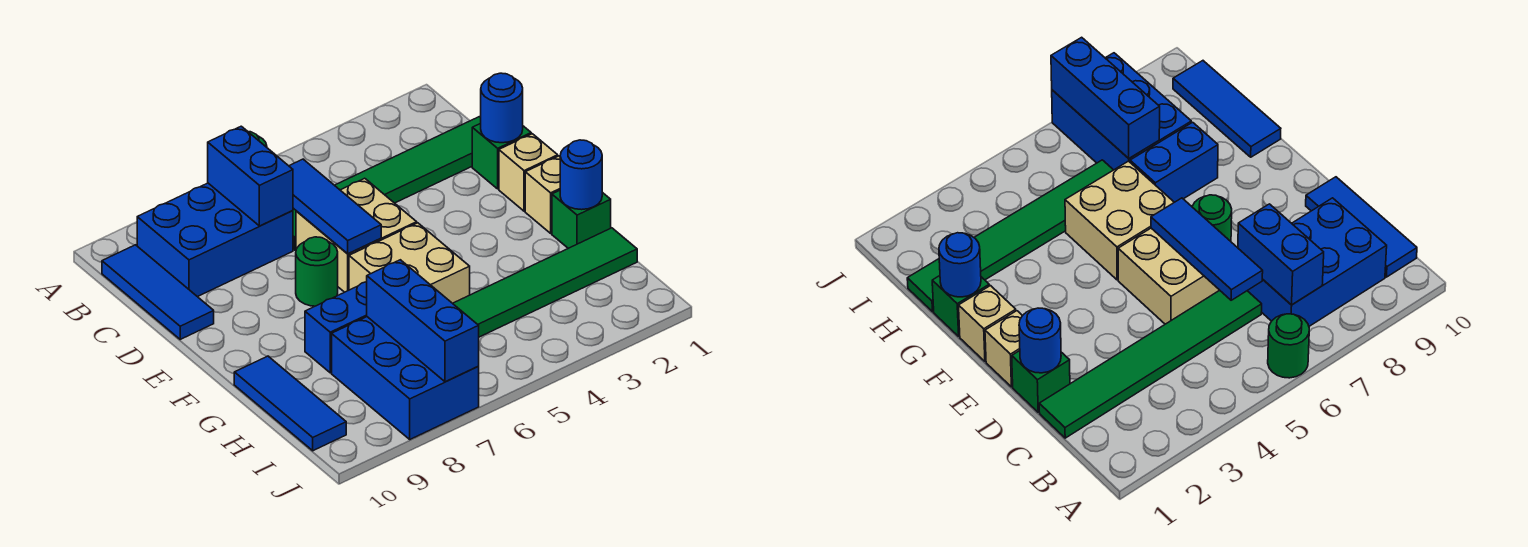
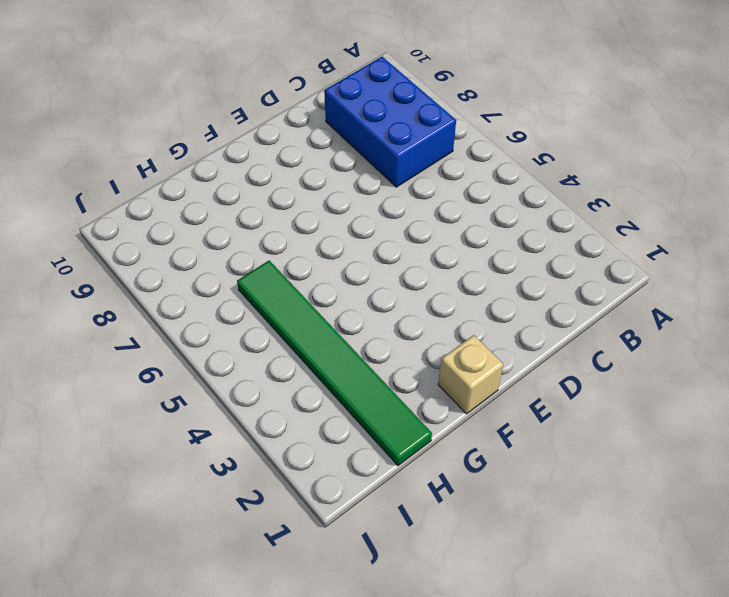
none -> green round brick A6 level 1
none -> blue tile B10:D10 level 1
none -> green tile C1:C6 level 1

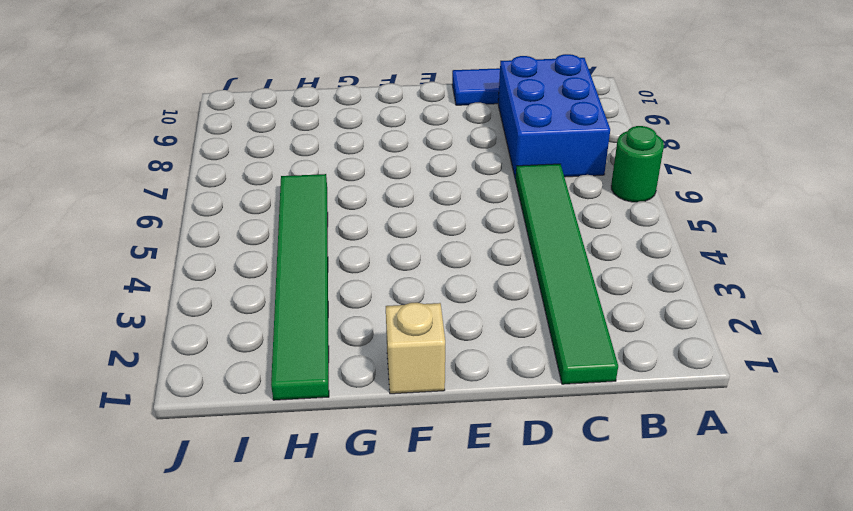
none -> green brick D1 level 1
none -> tan brick D5:E6 level 1
none -> tan brick E1 level 1

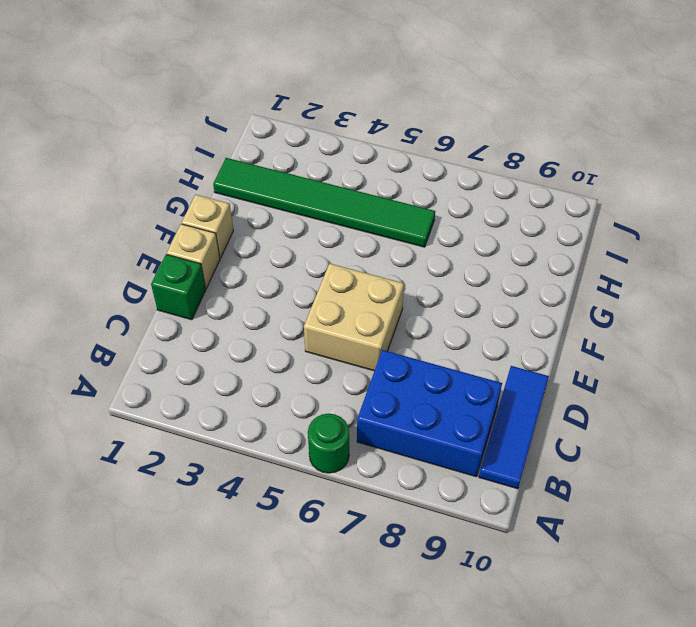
none -> green tile C1:C6 level 1
none -> green round brick E7 level 1
none -> tan brick F5:G6 level 1

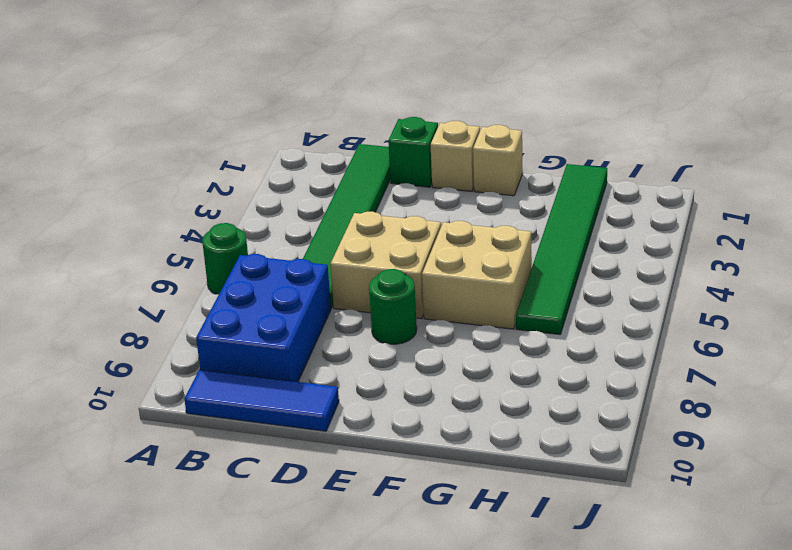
none -> green brick G1 level 1
none -> blue brick G7:G8 level 1
none -> blue tile G10:I10 level 1

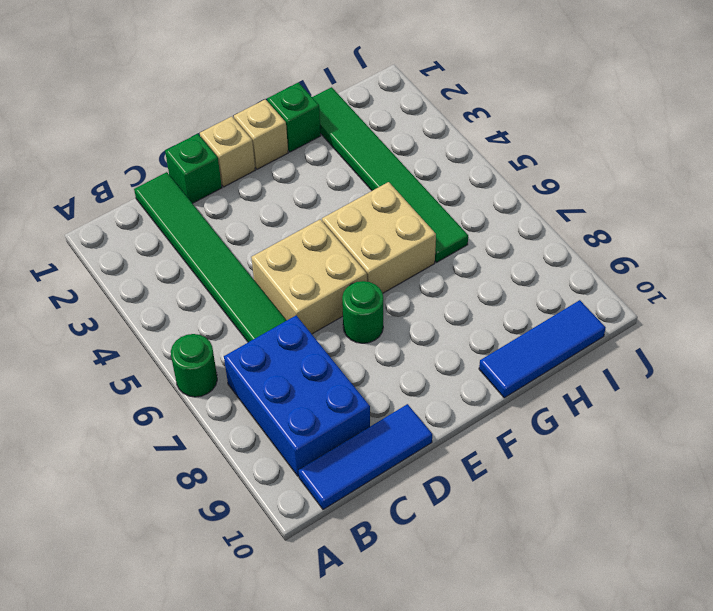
none -> blue brick G7:G8 level 1
none -> blue brick H7:J8 level 1
none -> blue brick B7:C7 level 2

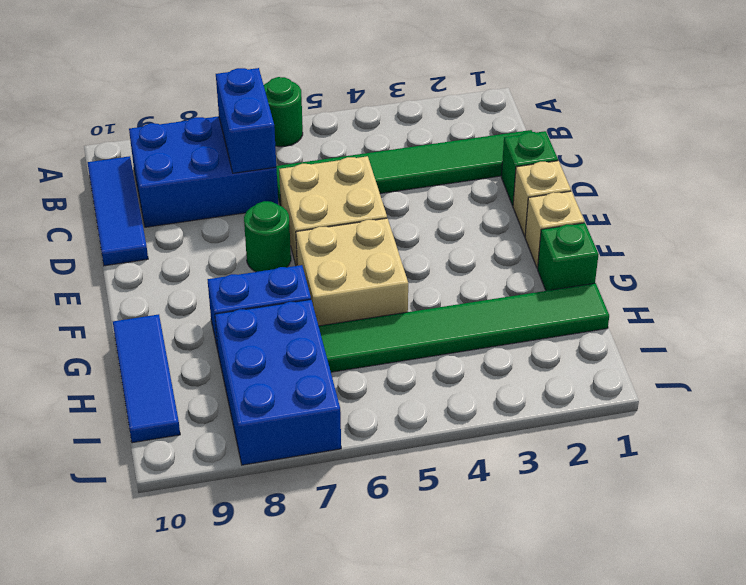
none -> blue tile C6:E6 level 2
none -> blue round brick D1 level 2
none -> blue round brick G1 level 2

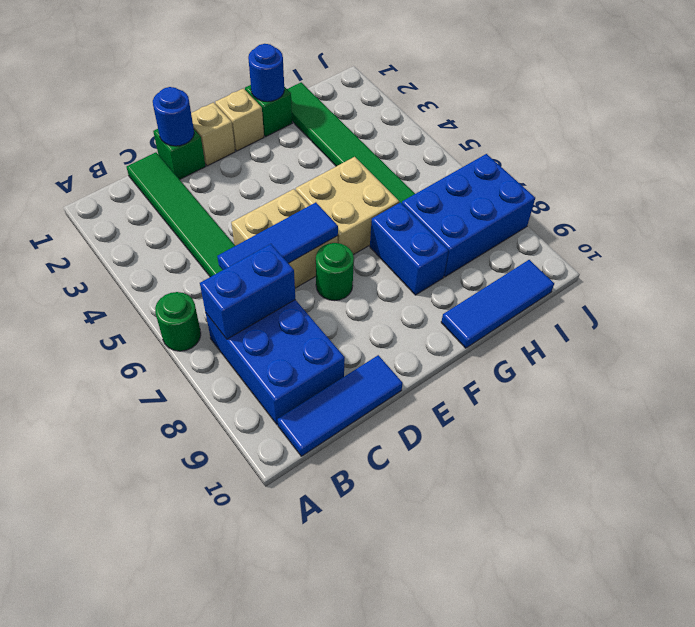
none -> blue brick H7:J7 level 2

